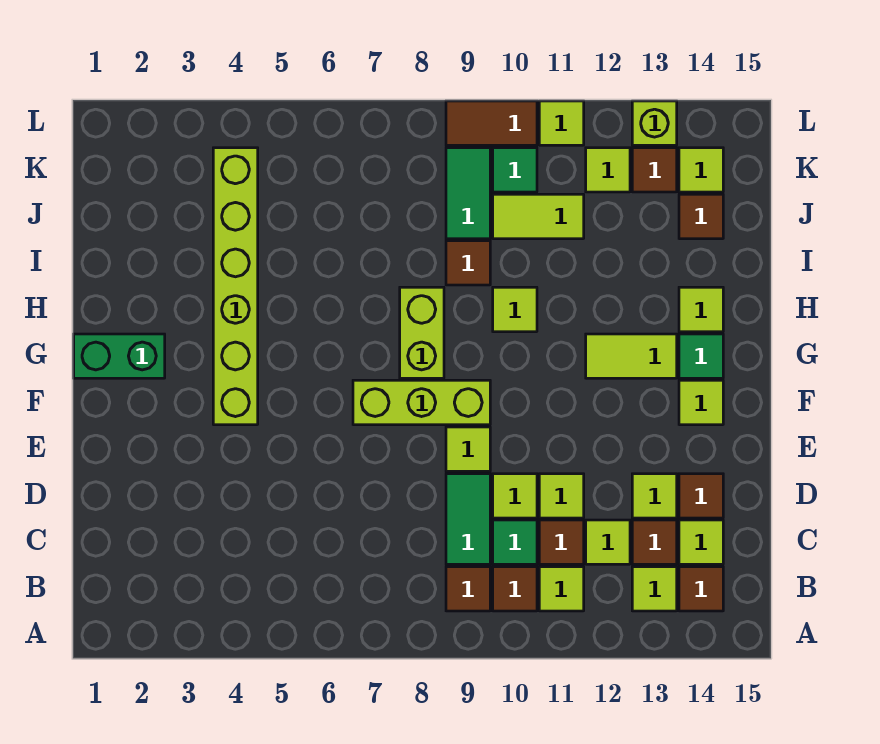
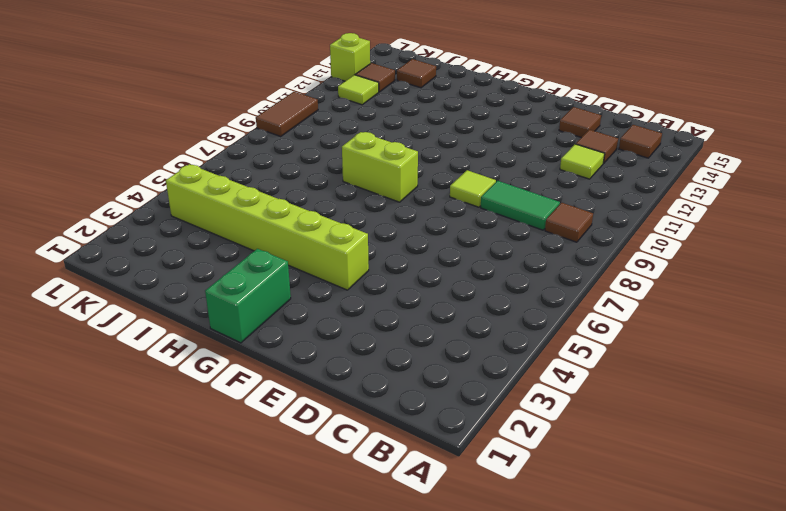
none -> brown tile B10 level 1
none -> lime tile B11 level 1
none -> lime tile B13 level 1
none -> green tile C10 level 1

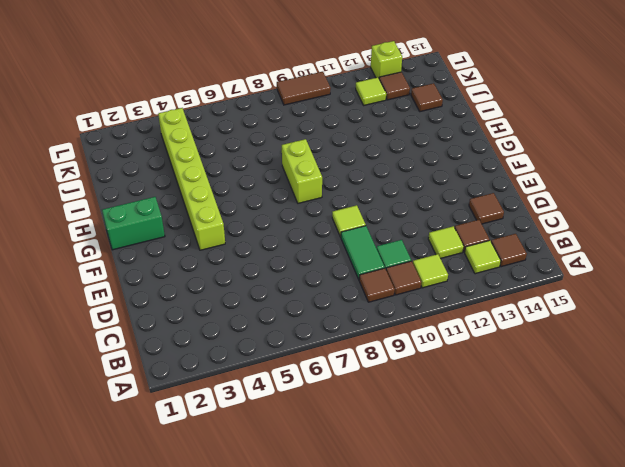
none -> brown tile C11 level 1
none -> lime tile C14 level 1
none -> lime tile D10 level 1
none -> lime tile D11 level 1

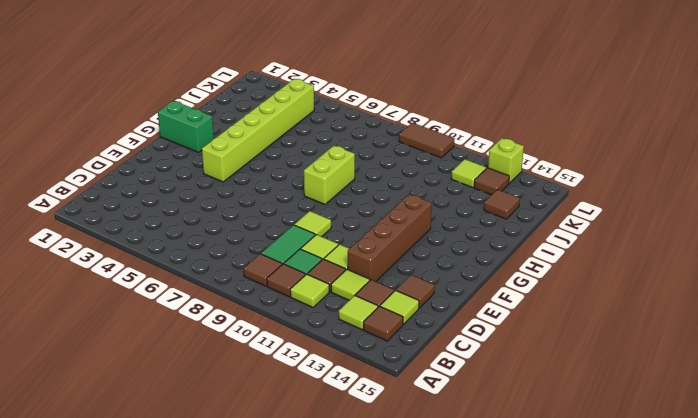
brown brick D12:G12 level 1 -> lime tile G12:G13 level 1
none -> lime tile D13 level 1
none -> lime brick F7:F9 level 1
none -> lime tile F14 level 1
none -> green tile G14 level 1

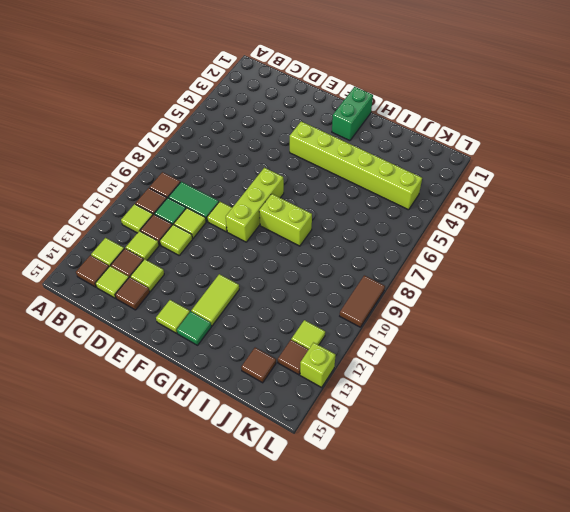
none -> lime tile H10 level 1
none -> lime tile H14 level 1
none -> brown tile I9 level 1
none -> green tile J9:K9 level 1

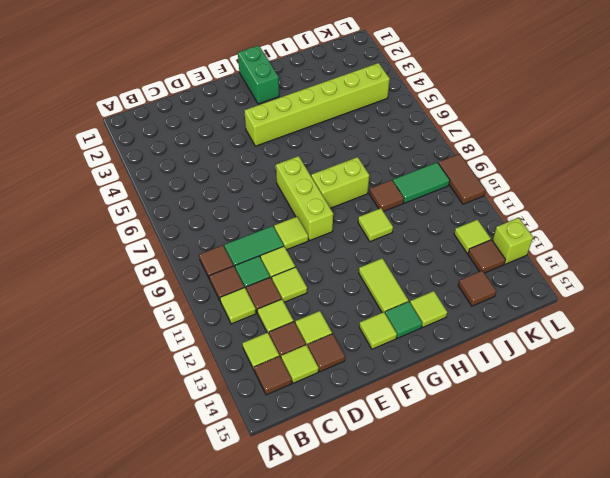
none -> lime tile J10:J11 level 1
none -> green tile K10 level 1
none -> lime tile K14 level 1
none -> lime tile L11 level 1

